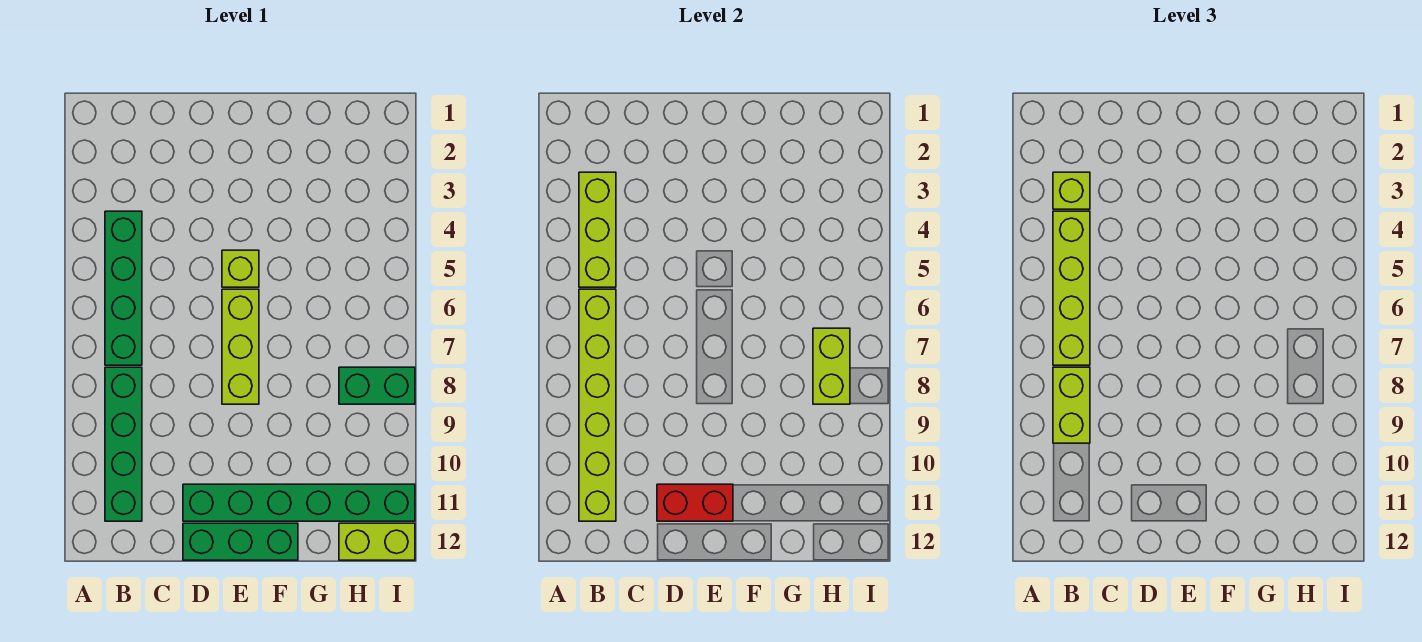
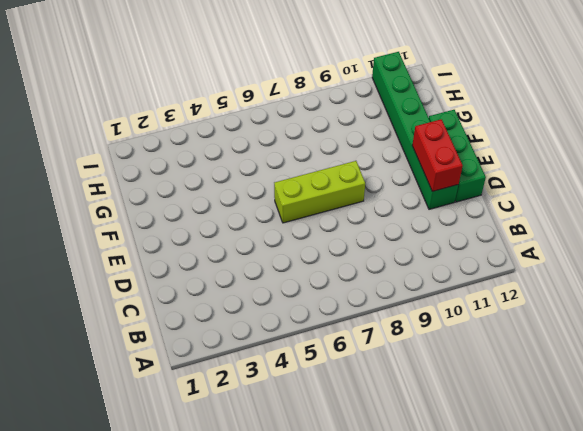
none -> green brick B4:B7 level 1
none -> green brick B8:B11 level 1
none -> lime brick E5 level 1

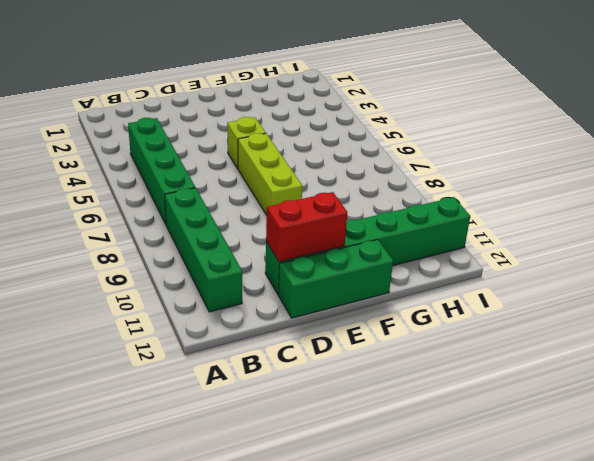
none -> green brick H8:I8 level 1
none -> lime brick H12:I12 level 1
none -> lime brick B3:B5 level 2

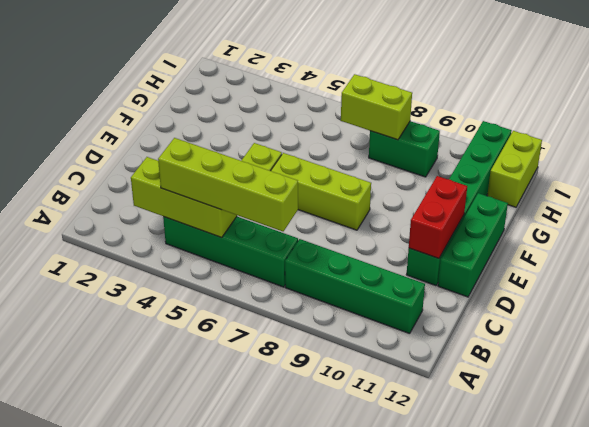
green brick H8:H9 level 1 -> green brick H8:I8 level 1
none -> lime brick B6:B11 level 2
none -> lime brick B3 level 3
none -> lime brick B8:B9 level 3

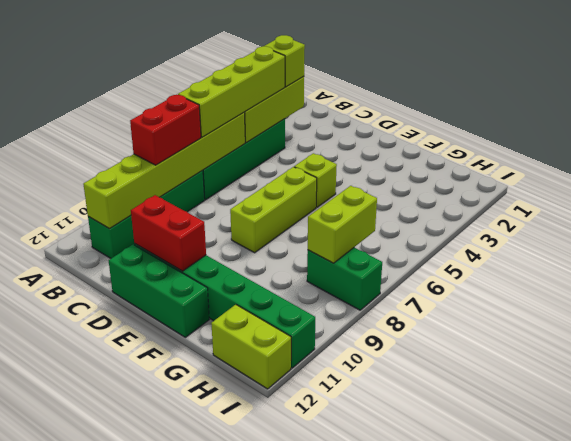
red brick B8:B9 level 3 -> lime brick B8:B9 level 3

